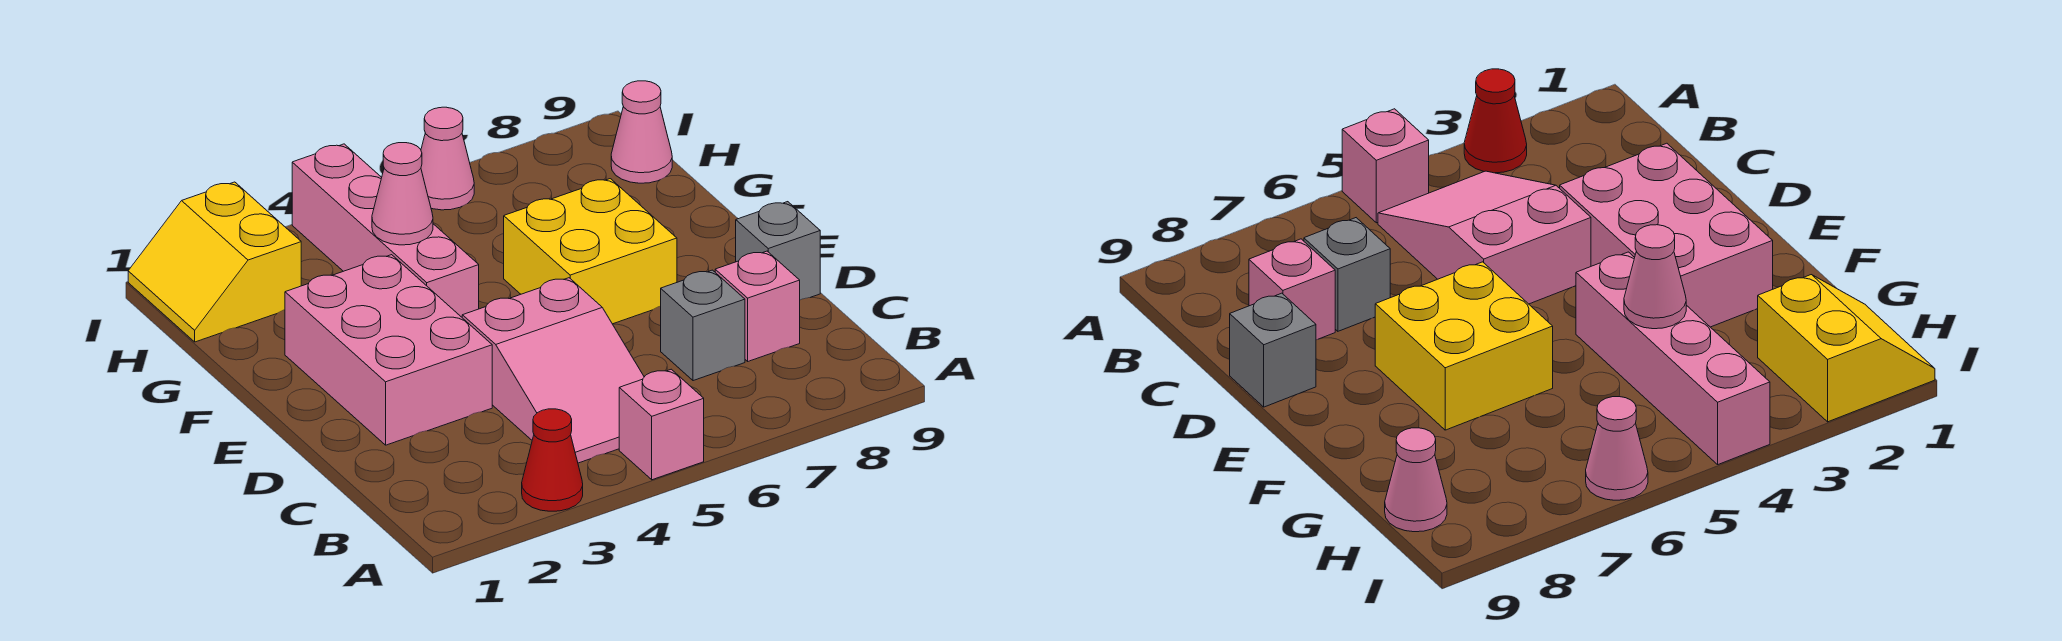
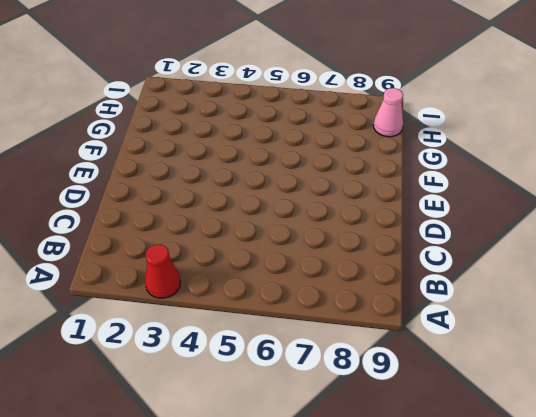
none -> pink brick A5 level 1
none -> pink slope B4:D5 level 1 top D
none -> grey brick C7 level 1

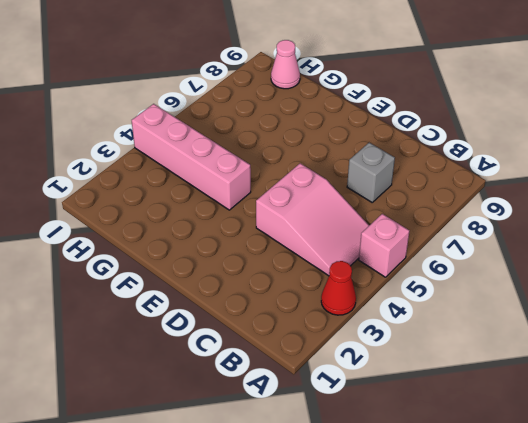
none -> pink brick C8 level 1
none -> pink brick D2:F3 level 1
none -> grey brick D9 level 1

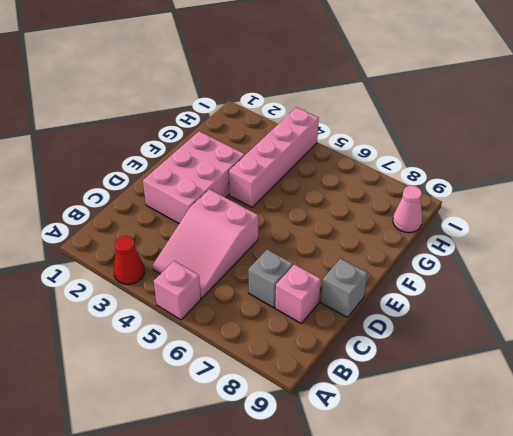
none -> yellow brick E6:F7 level 1
none -> yellow slope H1:I2 level 1 top 2
none -> pink cone I6 level 1

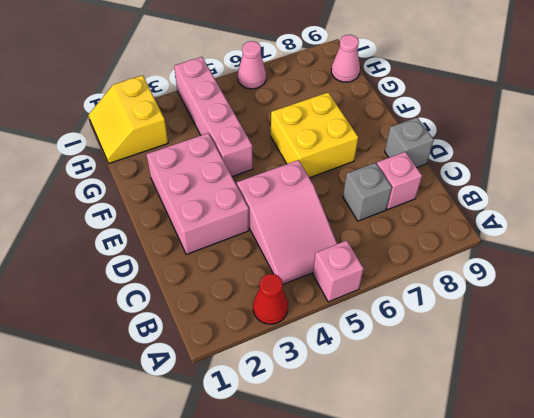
none -> pink cone G4 level 2

